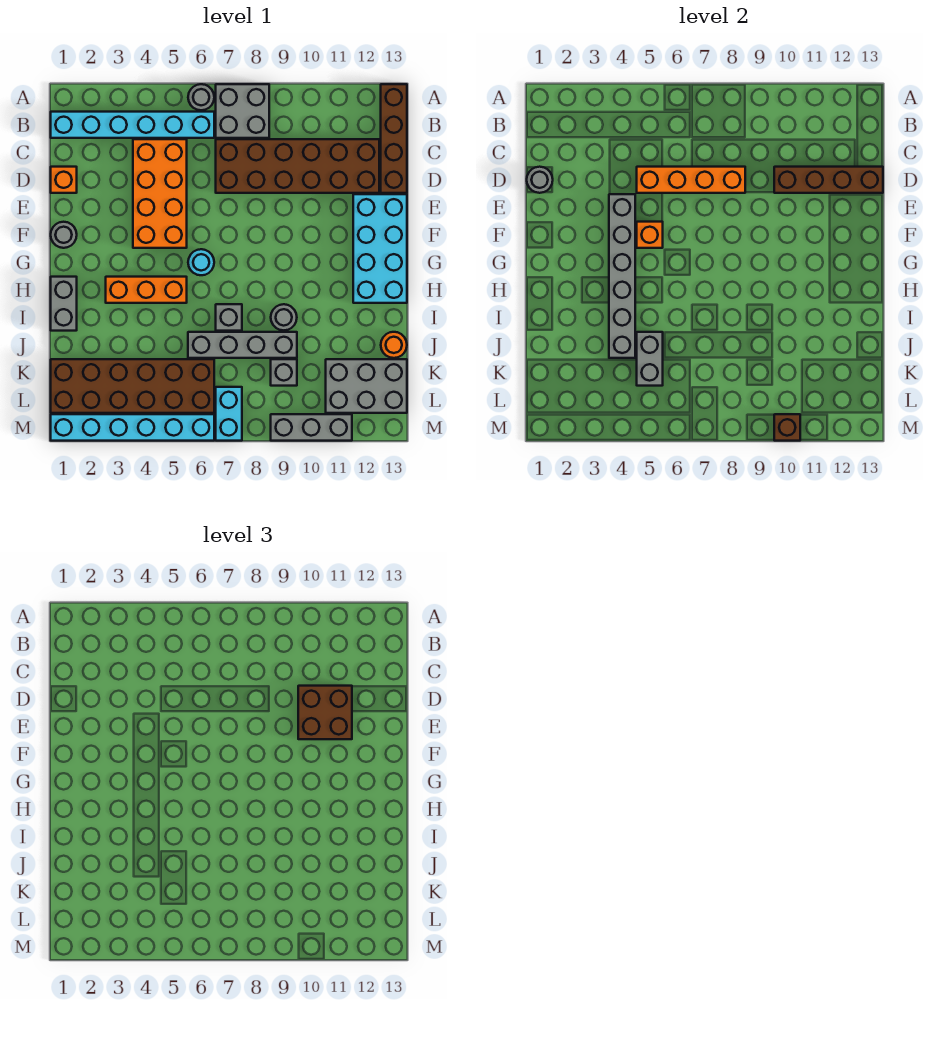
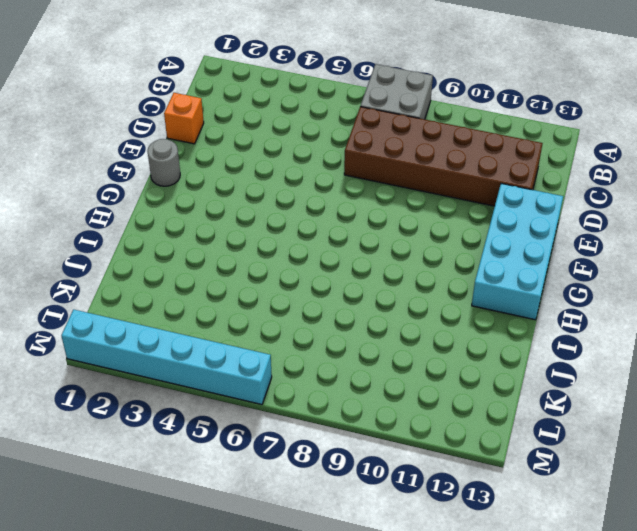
none -> grey round brick A6 level 1
none -> brown brick A13:D13 level 1
none -> cyan brick B1:B6 level 1
none -> orange brick C4:F5 level 1

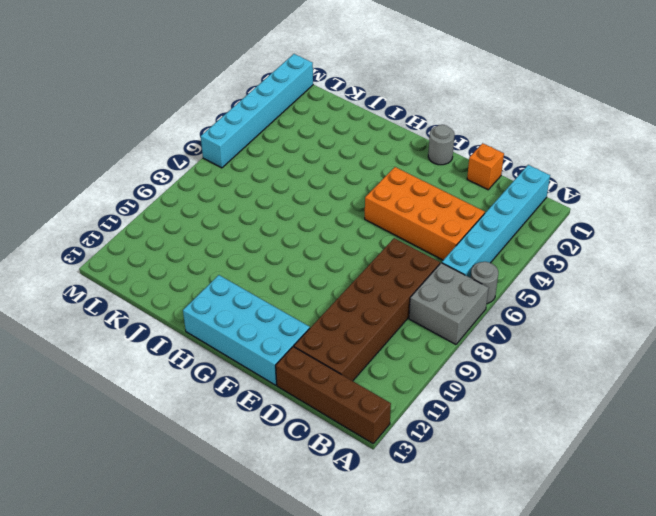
none -> cyan round brick G6 level 1
none -> grey brick H1:I1 level 1
none -> orange brick H3:H5 level 1
none -> grey brick I7 level 1

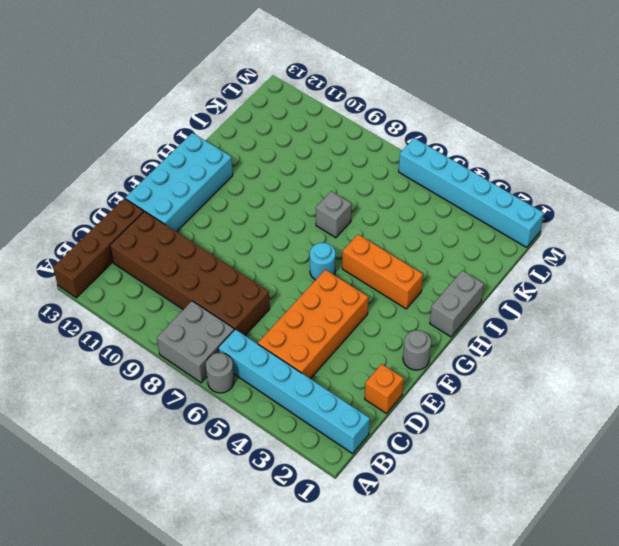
none -> grey round brick I9 level 1
none -> grey brick J6:J9 level 1
none -> orange round brick J13 level 1
none -> brown brick K1:L6 level 1

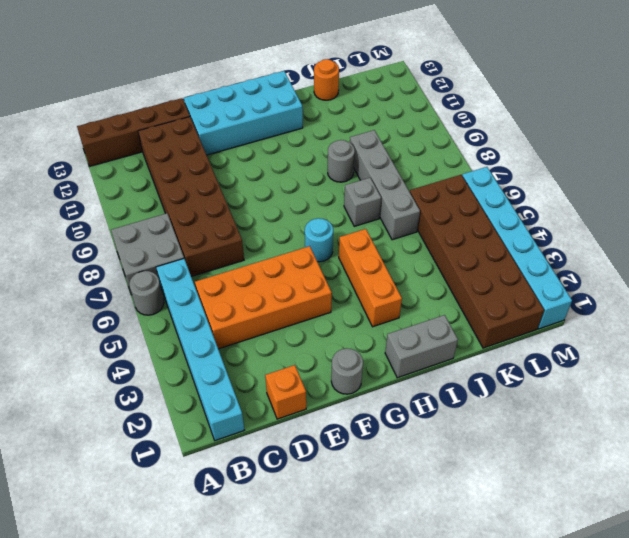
none -> grey brick K9 level 1
none -> grey brick K11:L13 level 1
none -> cyan brick L7:M7 level 1
none -> grey brick M9:M11 level 1

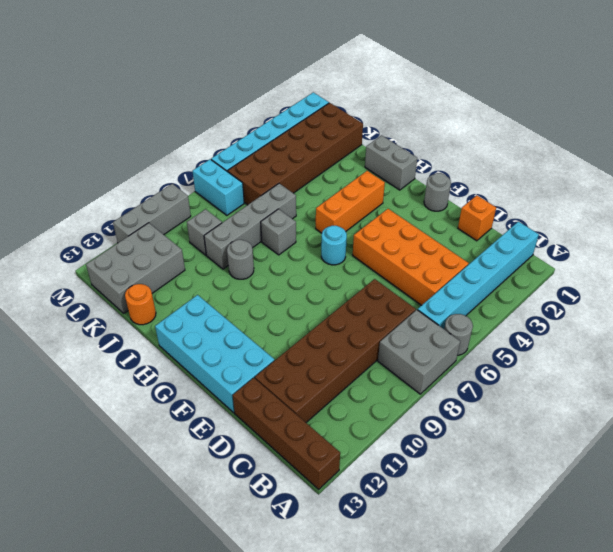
none -> grey round brick D1 level 2
none -> orange brick D5:D8 level 2
none -> brown brick D10:D13 level 2
none -> grey brick E4:J4 level 2

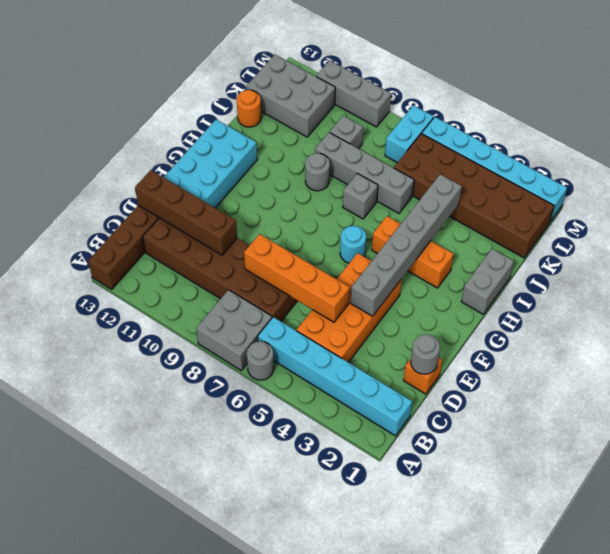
none -> grey round brick F1 level 1
none -> orange brick F5 level 2
none -> grey brick J5:K5 level 2
none -> brown brick M10 level 2

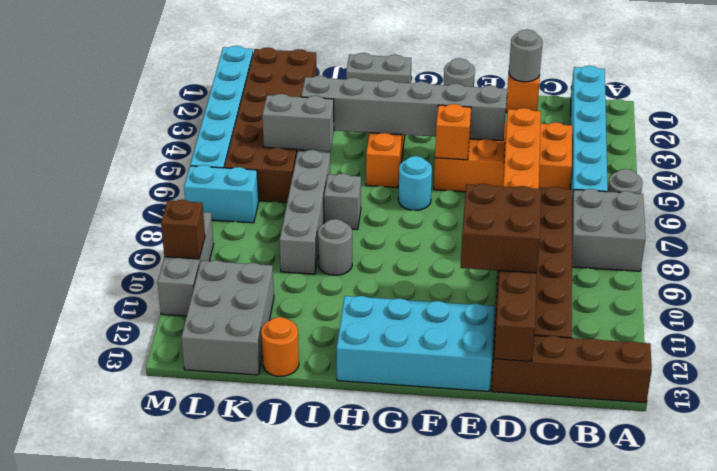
none -> grey brick K9 level 1

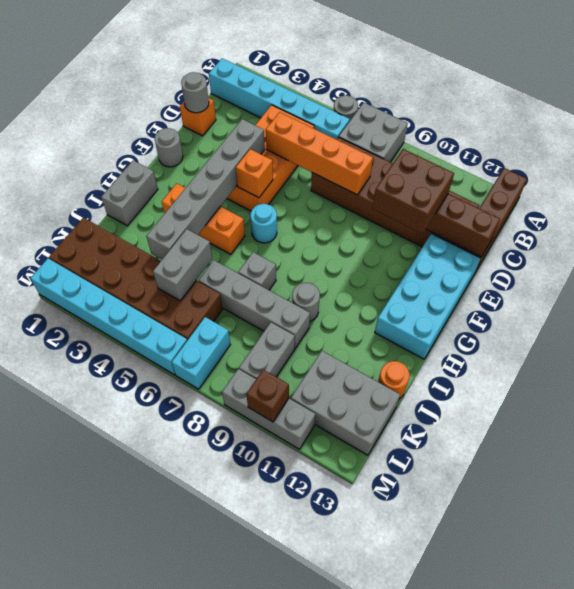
grey brick K9:L9 level 1 -> grey brick K9 level 1

